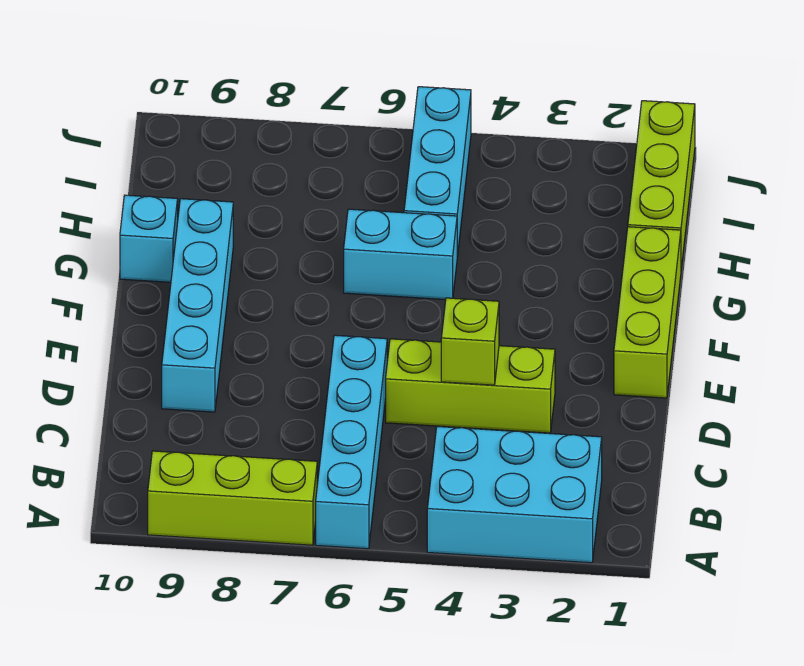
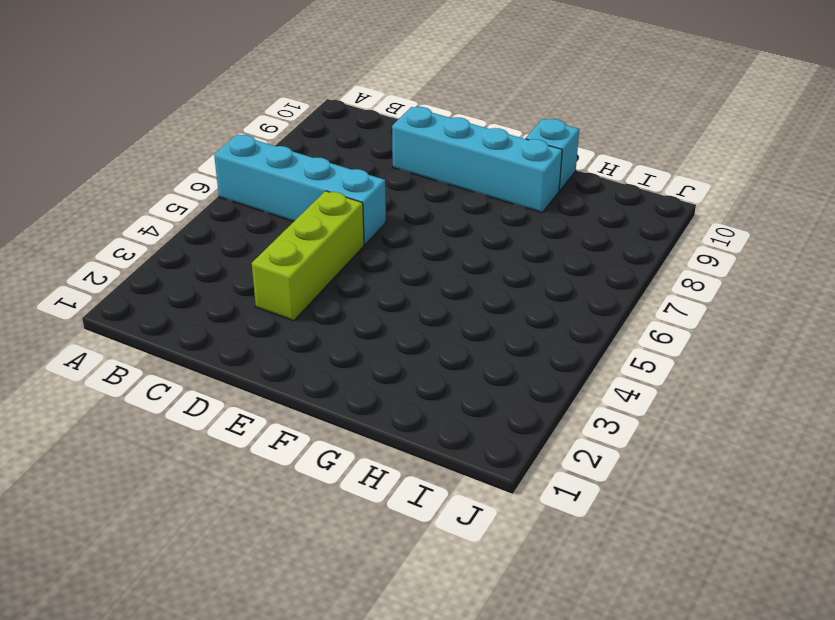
none -> cyan brick A2:B4 level 1
none -> lime brick A7:A9 level 1

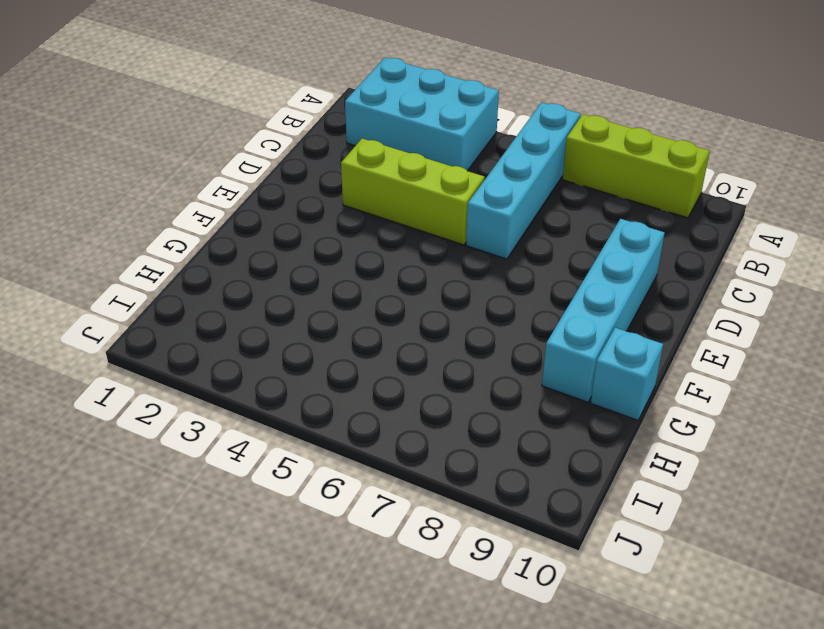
none -> lime brick E1:G1 level 1
none -> cyan brick G5:G6 level 1

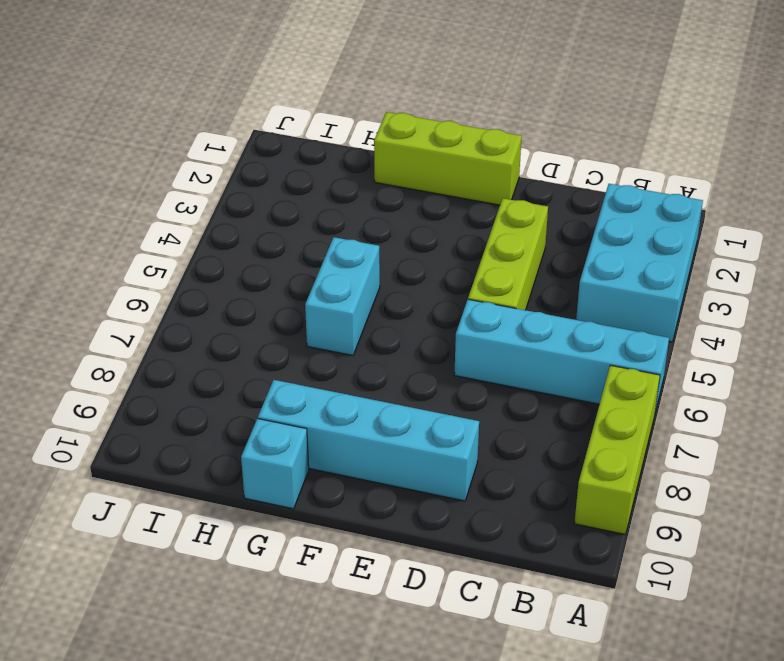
none -> lime brick H1:J1 level 1
none -> cyan brick H5:J5 level 1

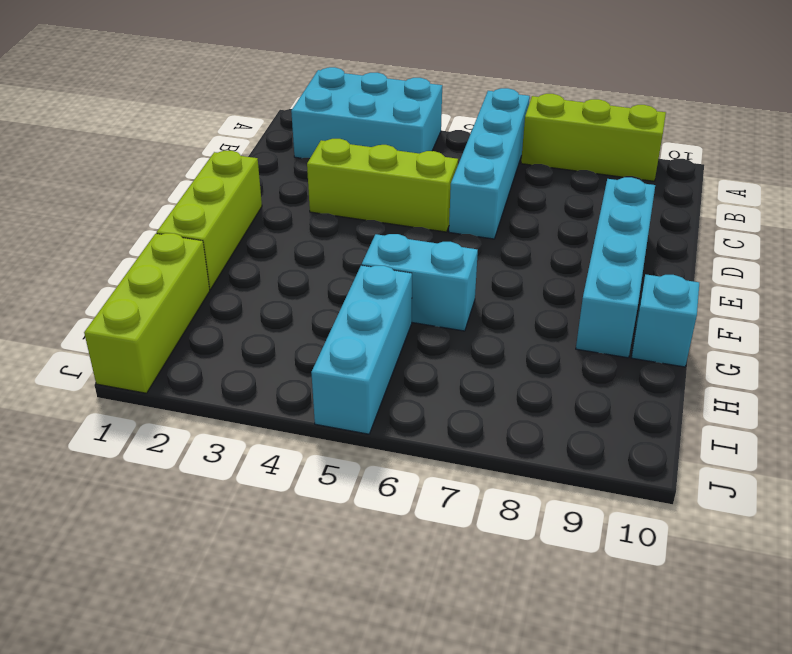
none -> lime brick D4 level 2

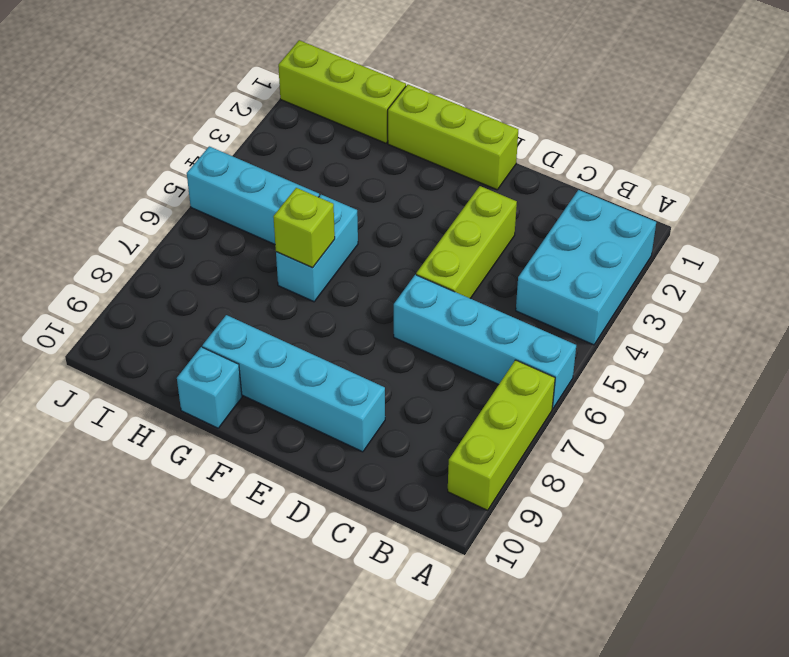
lime brick G6 level 2 -> lime brick D4 level 2

